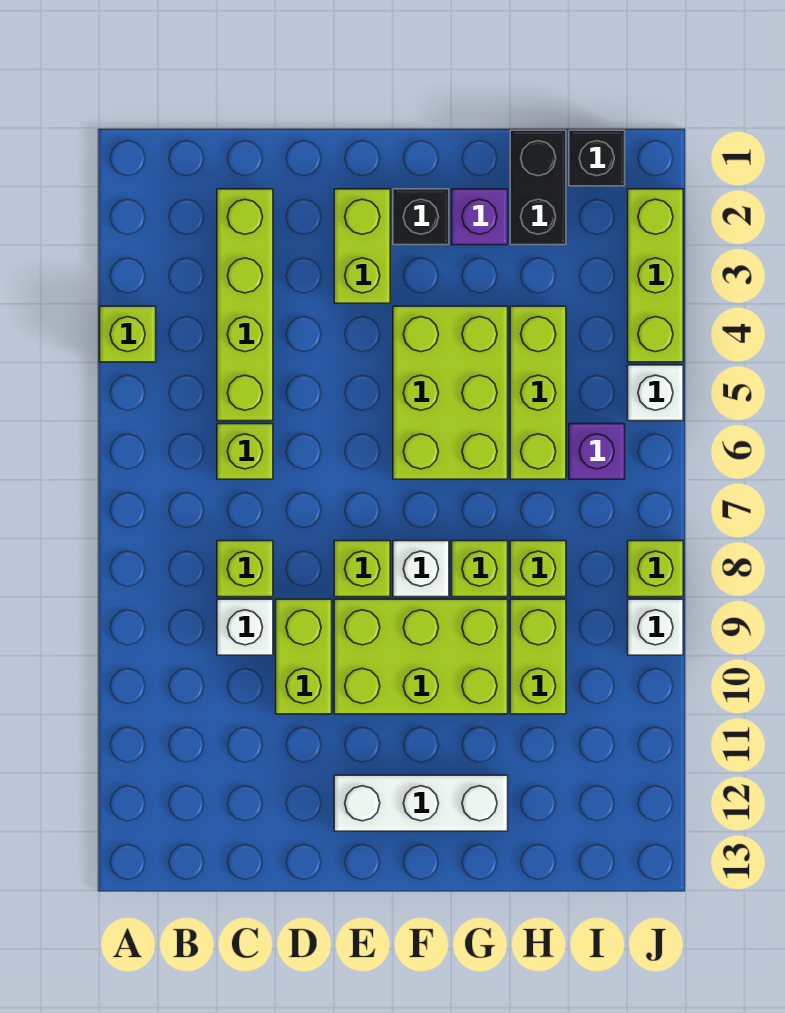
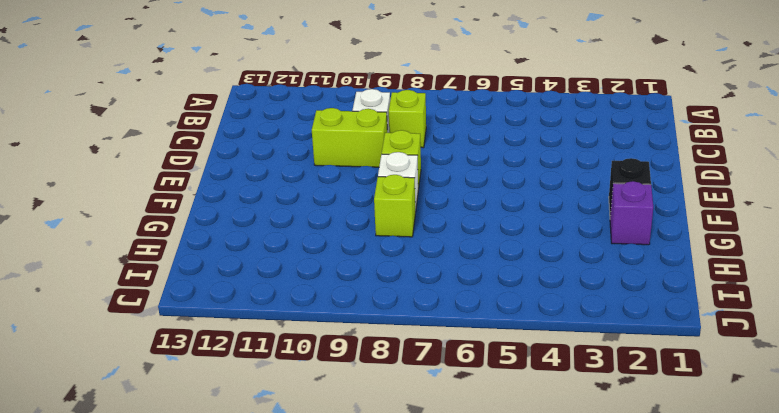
none -> lime brick A4 level 1
none -> lime brick C2:C5 level 1
none -> lime brick C6 level 1

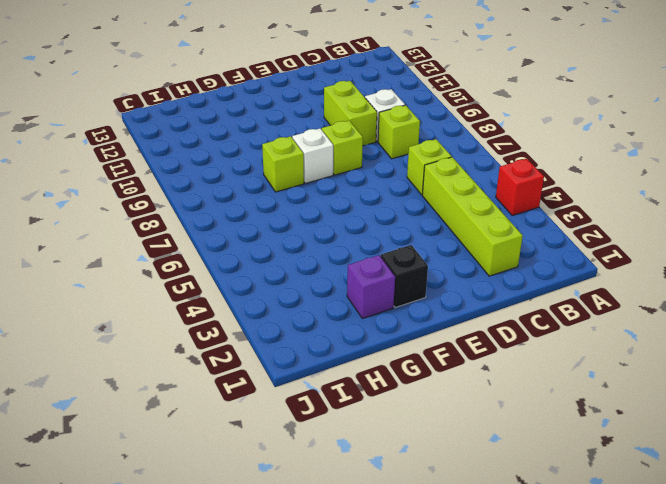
red brick A4 level 1 -> lime brick A4 level 1
none -> lime brick E2:E3 level 1
none -> lime brick E9:G10 level 1
none -> white brick E12:G12 level 1

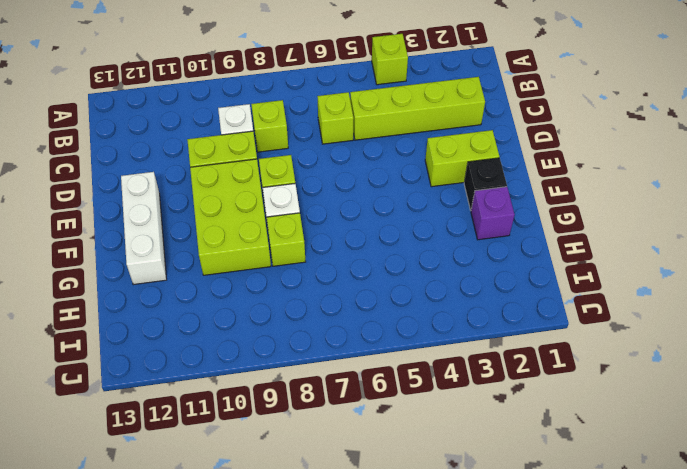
none -> lime brick F4:G6 level 1
none -> black brick H1:H2 level 1
none -> lime brick H4:H6 level 1

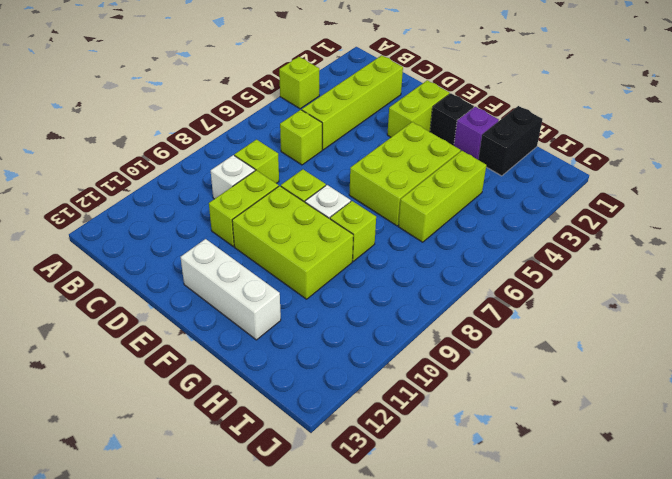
none -> lime brick H8 level 1
none -> lime brick H9:H10 level 1
none -> black brick I1 level 1

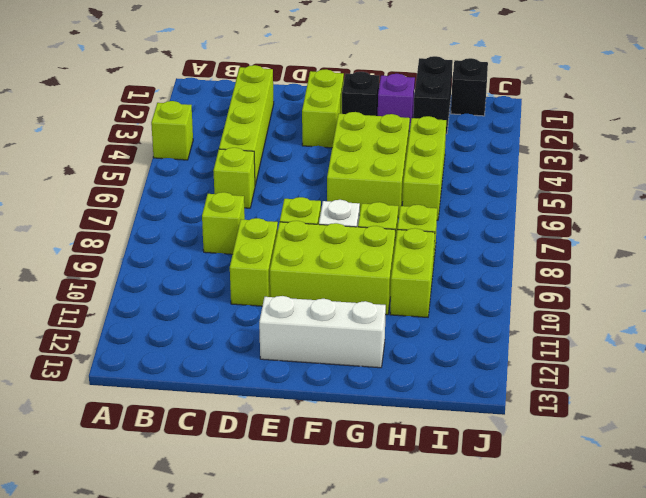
none -> white brick C9 level 1
none -> purple brick I6 level 1
none -> lime brick J2:J4 level 1

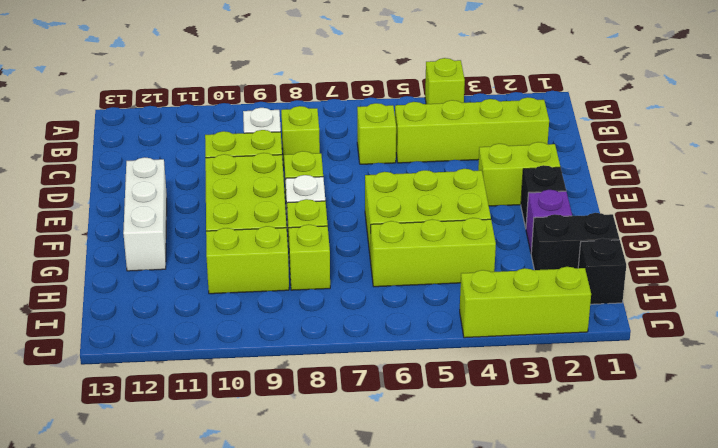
none -> purple brick I6 level 1
none -> white brick J5 level 1
none -> lime brick J8 level 1

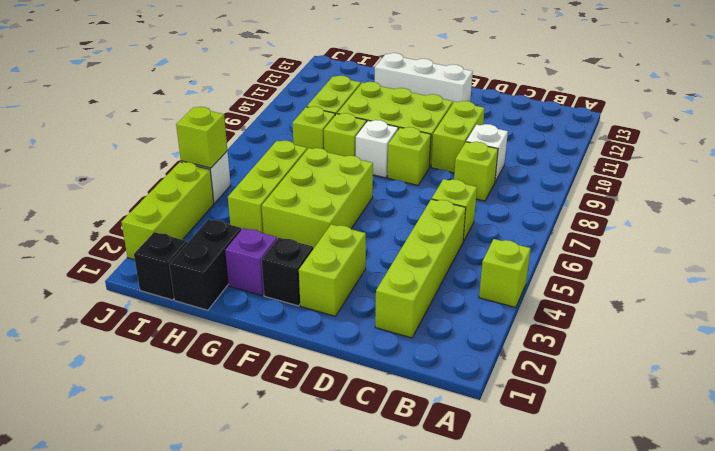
lime brick J5 level 2 -> lime brick J8 level 1
none -> purple brick I6 level 1
none -> white brick J9 level 1

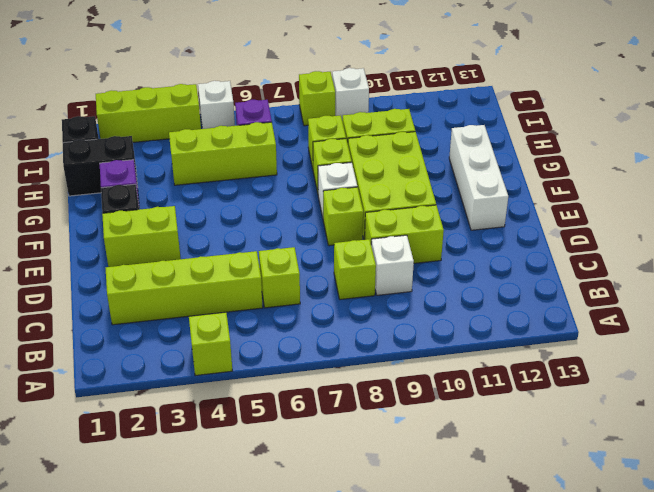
none -> lime brick F4:G6 level 1

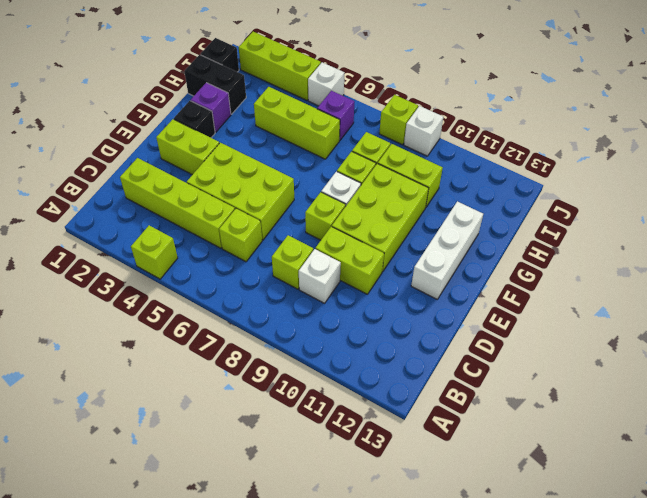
lime brick D4:E6 level 1 -> lime brick F4:G6 level 1

